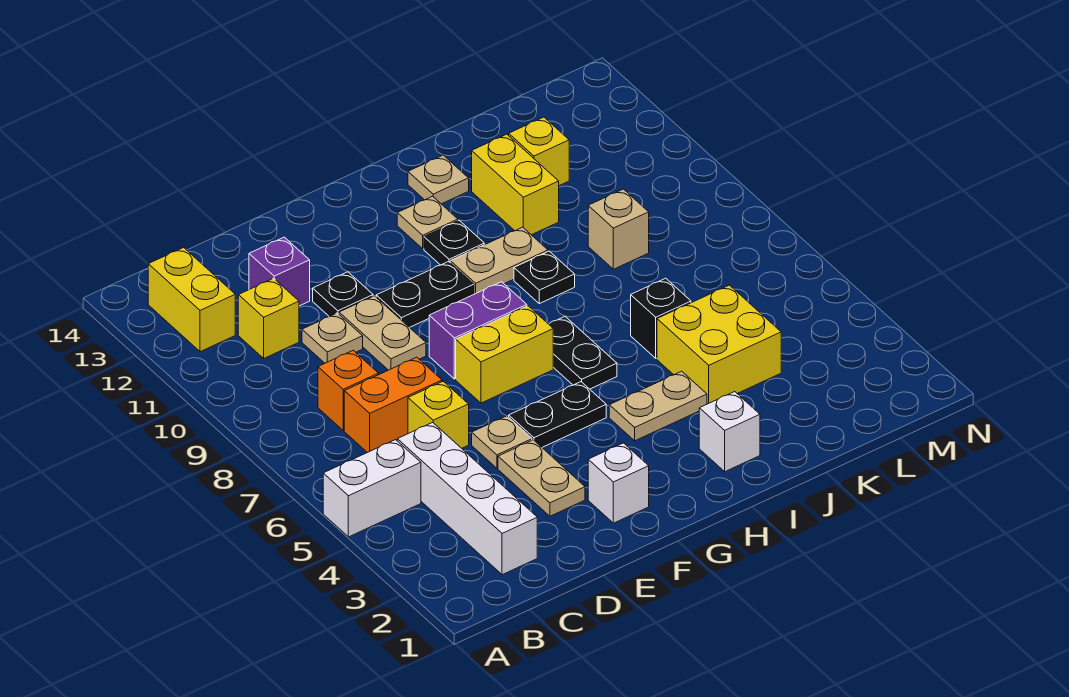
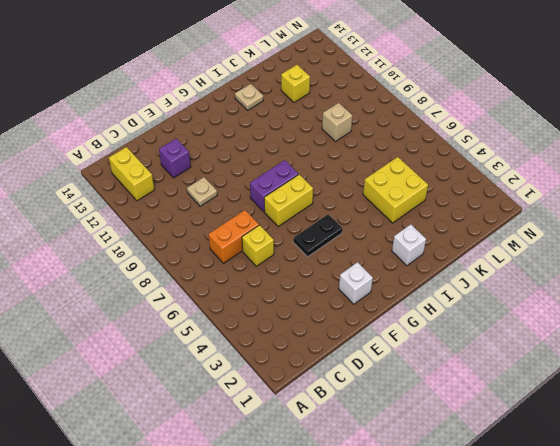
none -> white brick A5:B5 level 1
none -> white brick C2:C5 level 1
none -> orange brick C8 level 1
none -> yellow brick C11 level 1

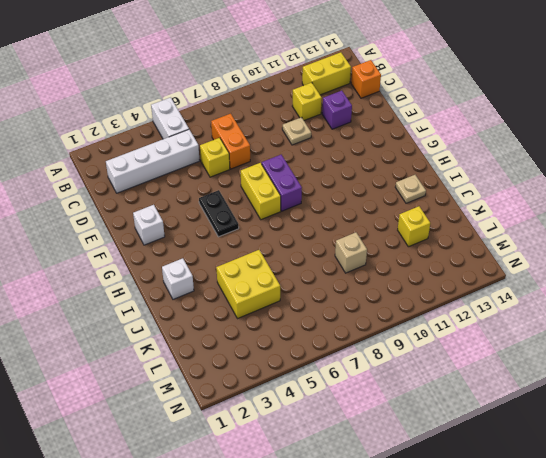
orange brick C14 level 1 -> orange brick C8 level 1
none -> tan plate E3:E4 level 1
none -> tan plate E5 level 1
none -> tan plate E9:E10 level 1
none -> black plate E11 level 1

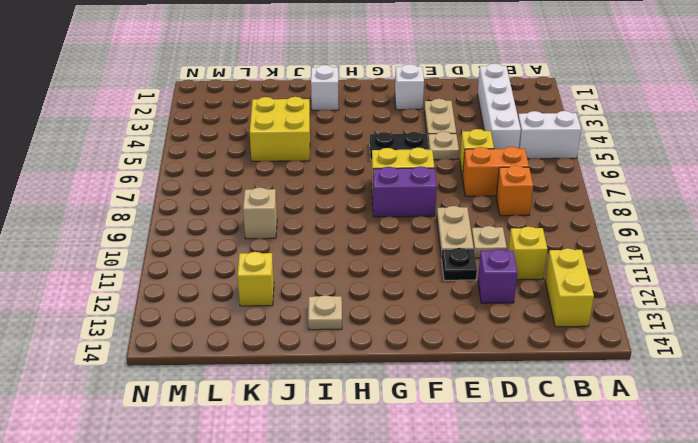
none -> black plate F10:G10 level 1
none -> tan plate H4:I4 level 1
none -> black plate H6:H7 level 1
none -> tan plate H10:I10 level 1

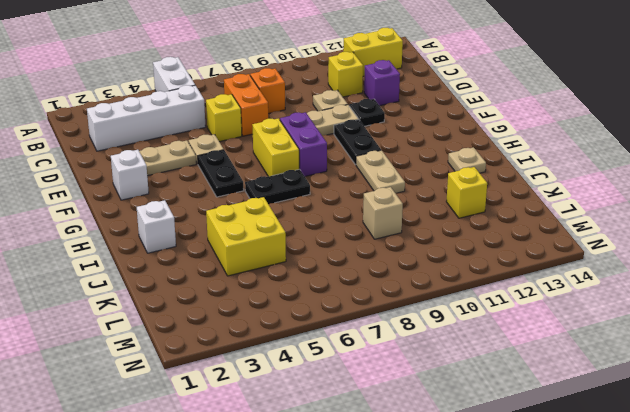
none -> tan plate H4:I4 level 1
none -> black plate H11 level 1
none -> tan plate H12 level 1
none -> black plate I9 level 1

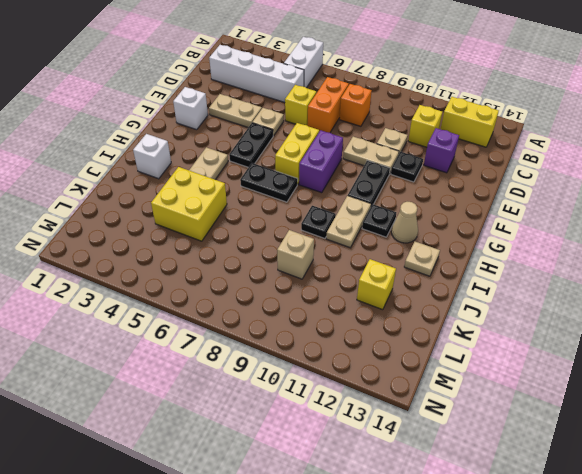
tan cone H12 level 1 -> tan plate H12 level 1
none -> black brick J6 level 1
none -> yellow brick J11:J12 level 1

